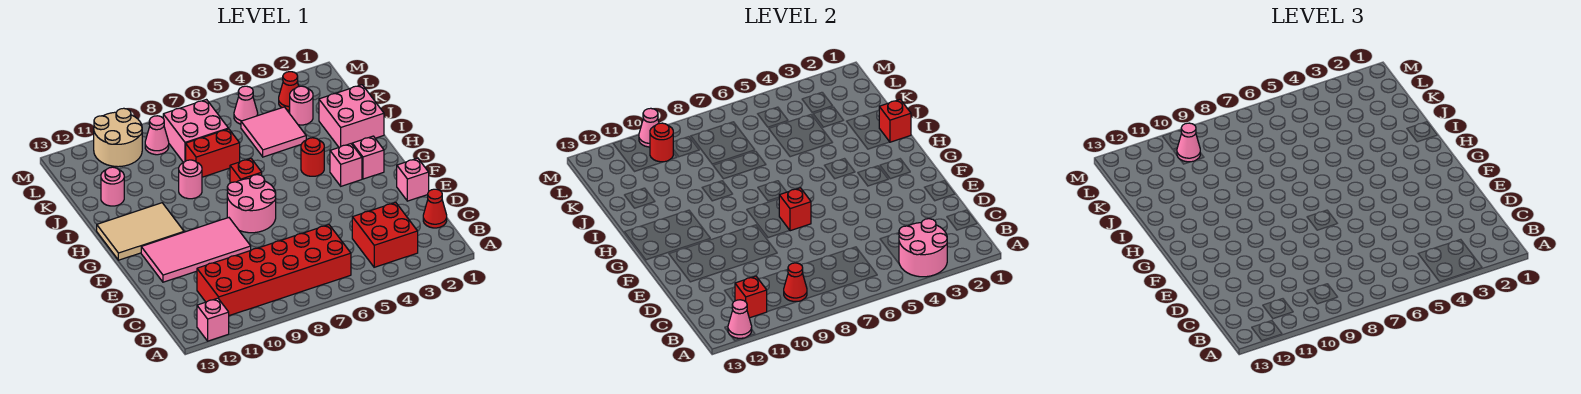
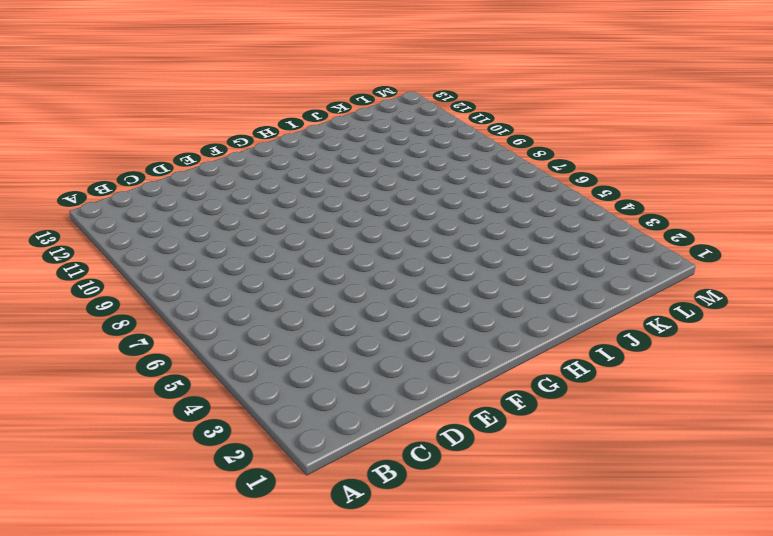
none -> pink brick A12 level 1
none -> red brick B3:C4 level 1
none -> red brick B6:C11 level 1
none -> red cone C1 level 1

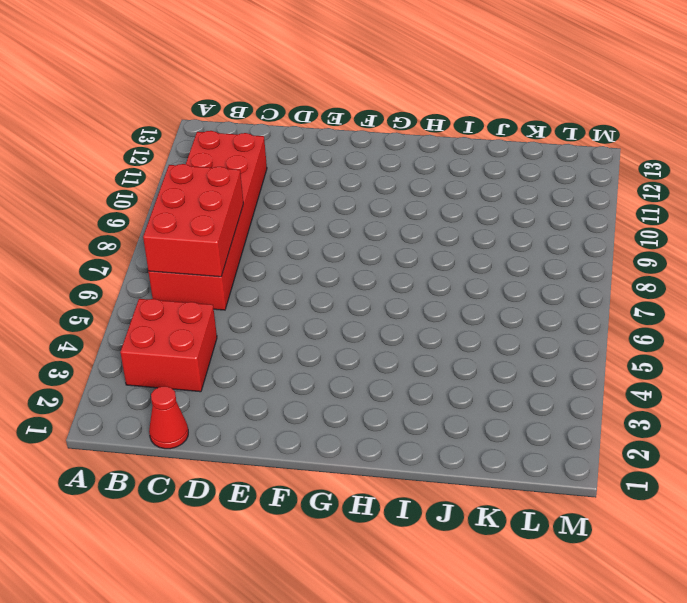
red brick B6:C8 level 2 -> none
none -> pink brick A12 level 1
none -> pink brick E1 level 1
none -> pink tile E9:F12 level 1
none -> pink round brick F7:G8 level 1

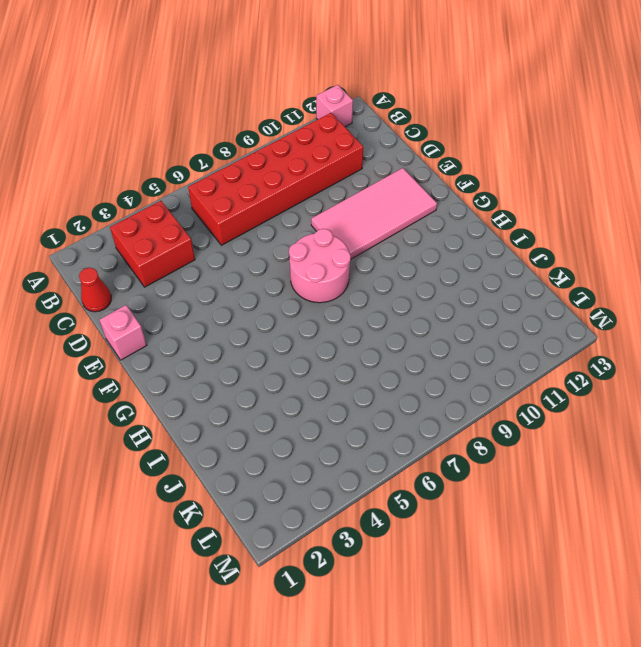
none -> pink brick G2 level 1
none -> pink brick G3 level 1
none -> tan tile G11:H13 level 1
none -> red round brick H4 level 1

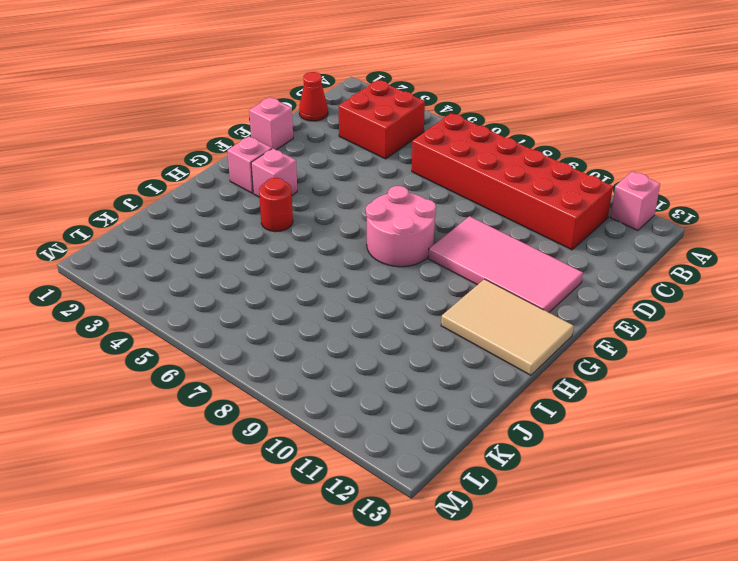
none -> red brick H7 level 1
none -> pink brick I1:J2 level 1
none -> pink round brick I9 level 1
none -> pink tile J4:K5 level 1

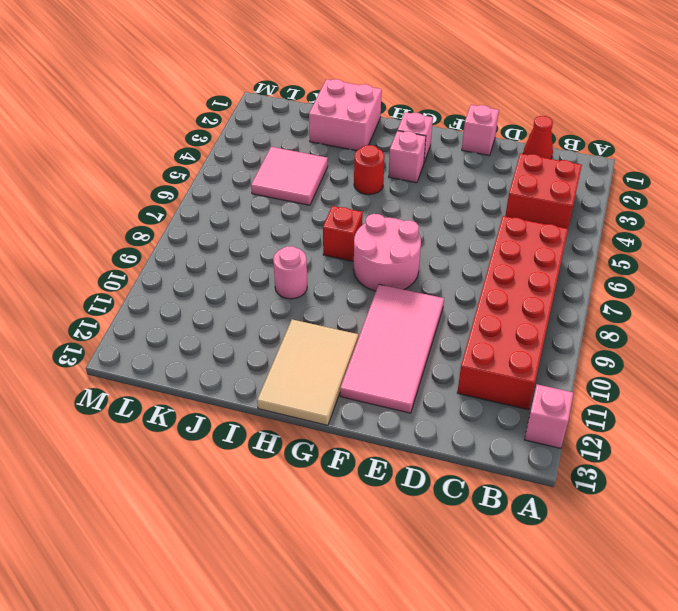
none -> red brick J7:J8 level 1
none -> pink round brick J12 level 1
none -> pink round brick K3 level 1
none -> pink brick K7:L8 level 1

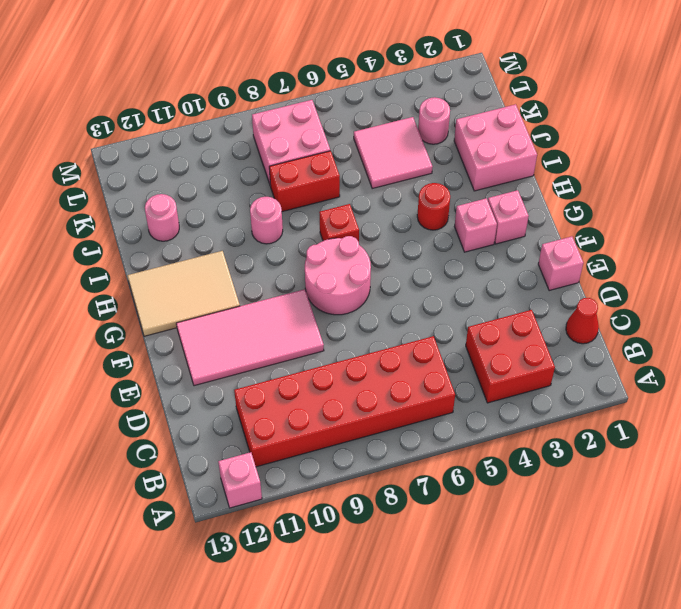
none -> red cone L3 level 1
none -> pink cone L5 level 1
none -> pink cone L9 level 1
none -> tan round brick L10:M11 level 1

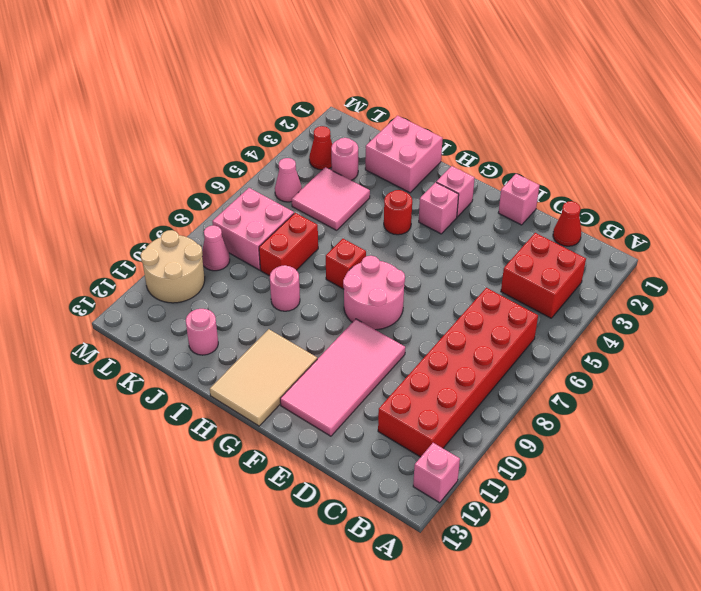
none -> pink round brick A3:B4 level 2
none -> pink cone A12 level 2
none -> red cone B9 level 2
none -> red brick B11 level 2

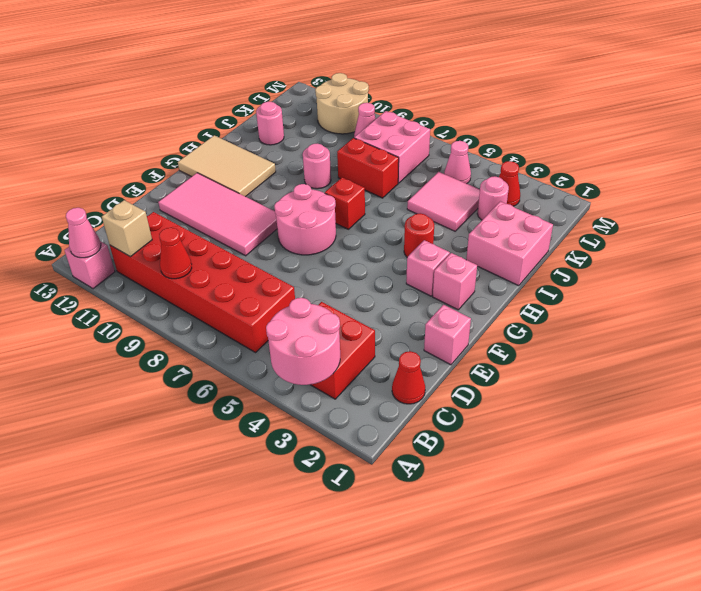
tan brick B11 level 2 -> red brick B11 level 2
none -> red brick F7 level 2
none -> red brick I1 level 2
none -> red round brick L10 level 2
none -> pink cone M10 level 2

